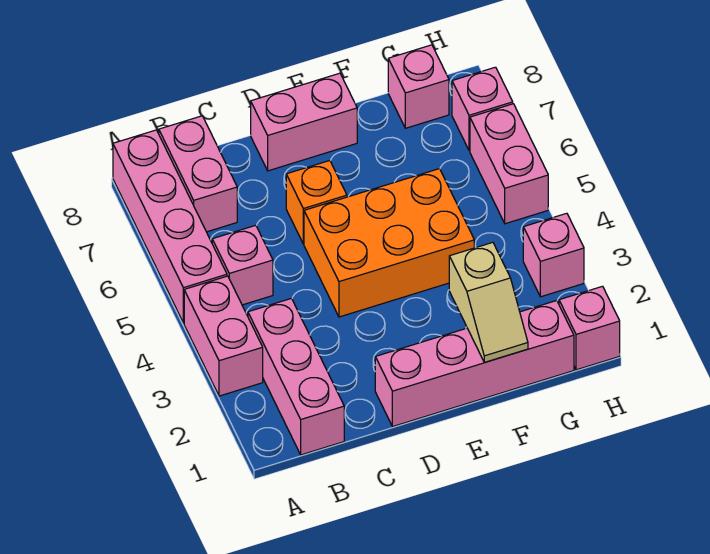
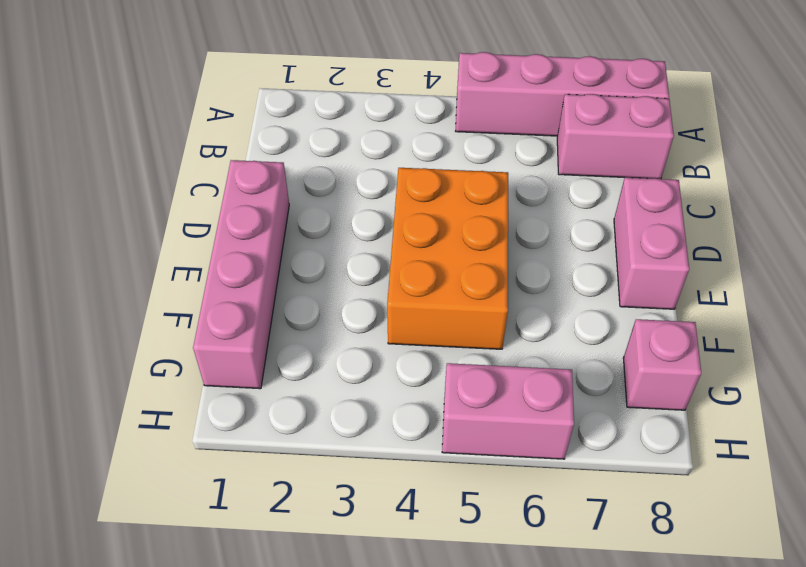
none -> pink brick A3:A4 level 1
none -> pink brick B1:B3 level 1
none -> pink brick B5 level 1

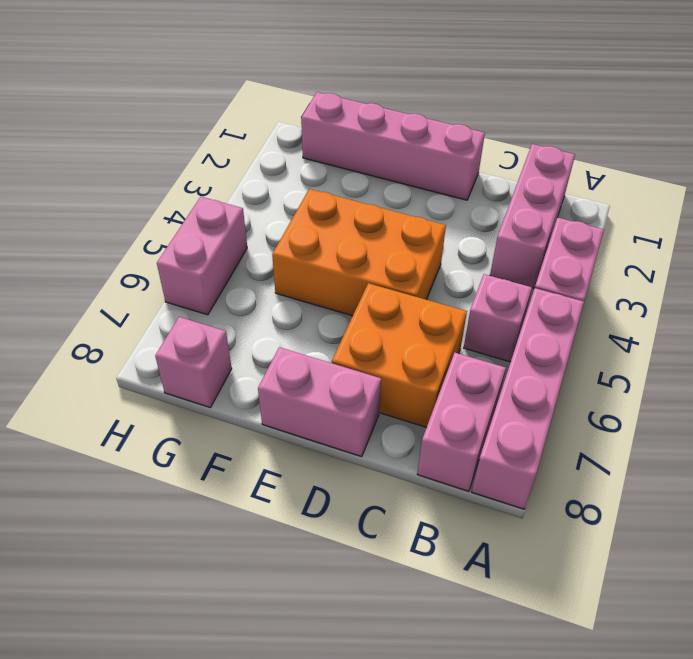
orange brick C6:D7 level 1 -> orange brick D6 level 1
none -> pink brick H1 level 1
none -> pink brick H3 level 1
none -> pink brick H7 level 1

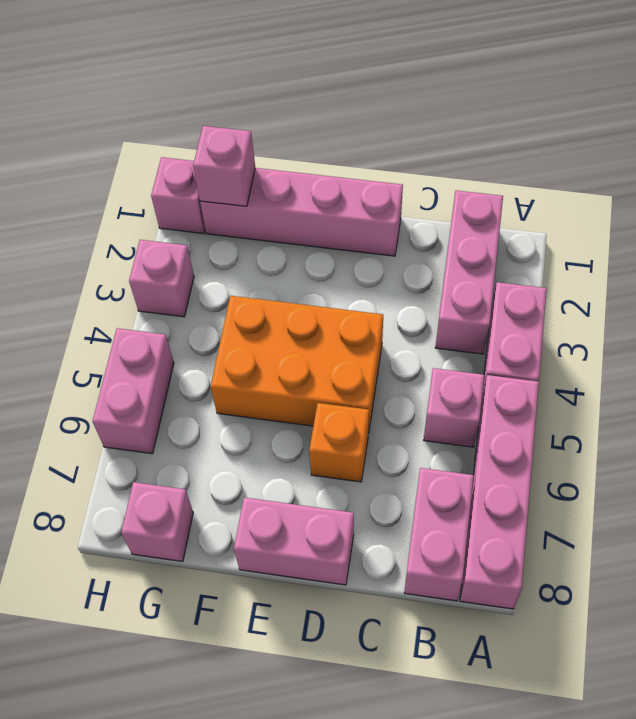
pink brick G1 level 2 -> pink brick H7 level 1
none -> tan slope F1:F2 level 2 top 2

